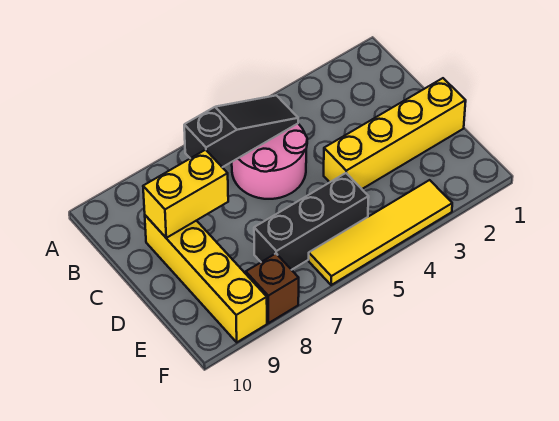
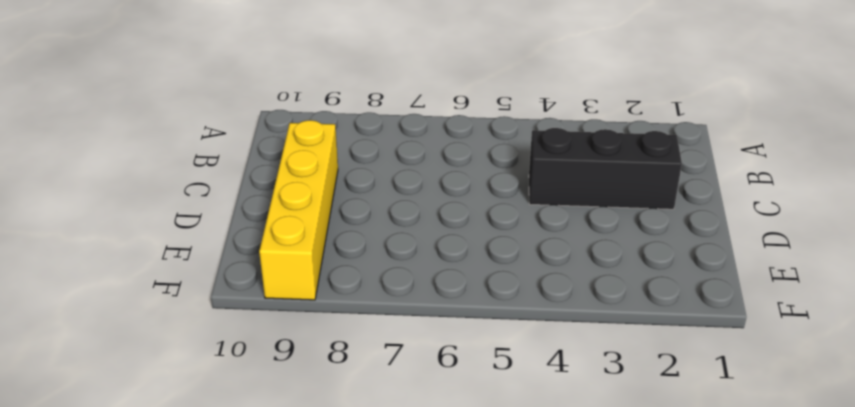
black brick C2:C4 level 1 -> black brick E5:E7 level 1
none -> pink round brick B5:C6 level 1
none -> yellow brick D1:D4 level 1

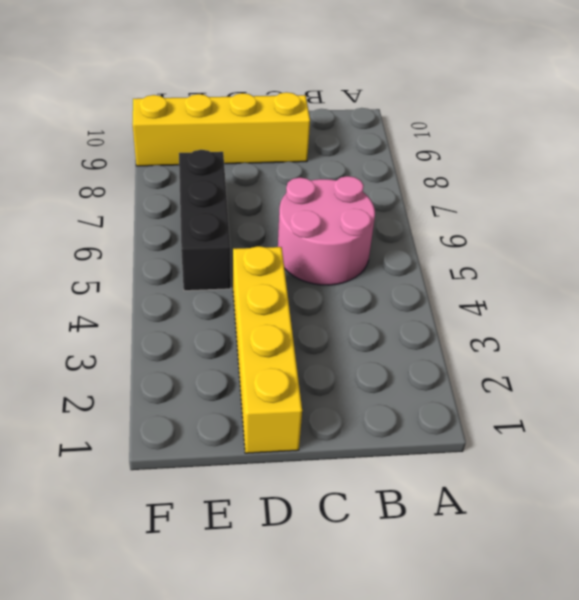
none -> yellow tile F3:F6 level 1
none -> brown brick F8 level 1

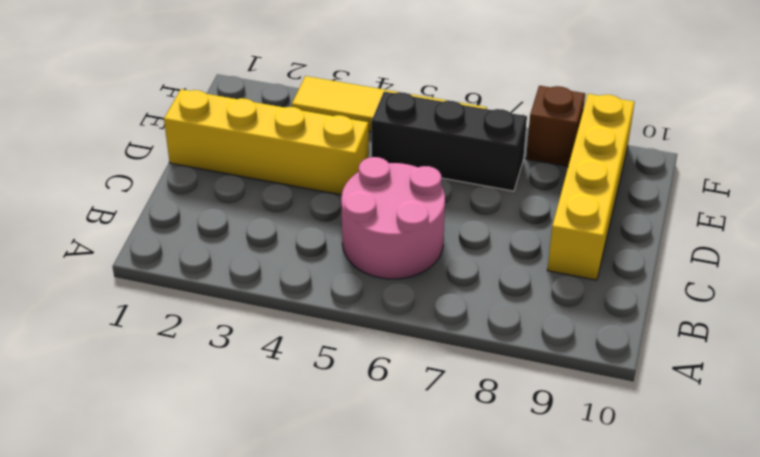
none -> black slope B5:B7 level 2 top 7
none -> yellow brick C8:C9 level 2

